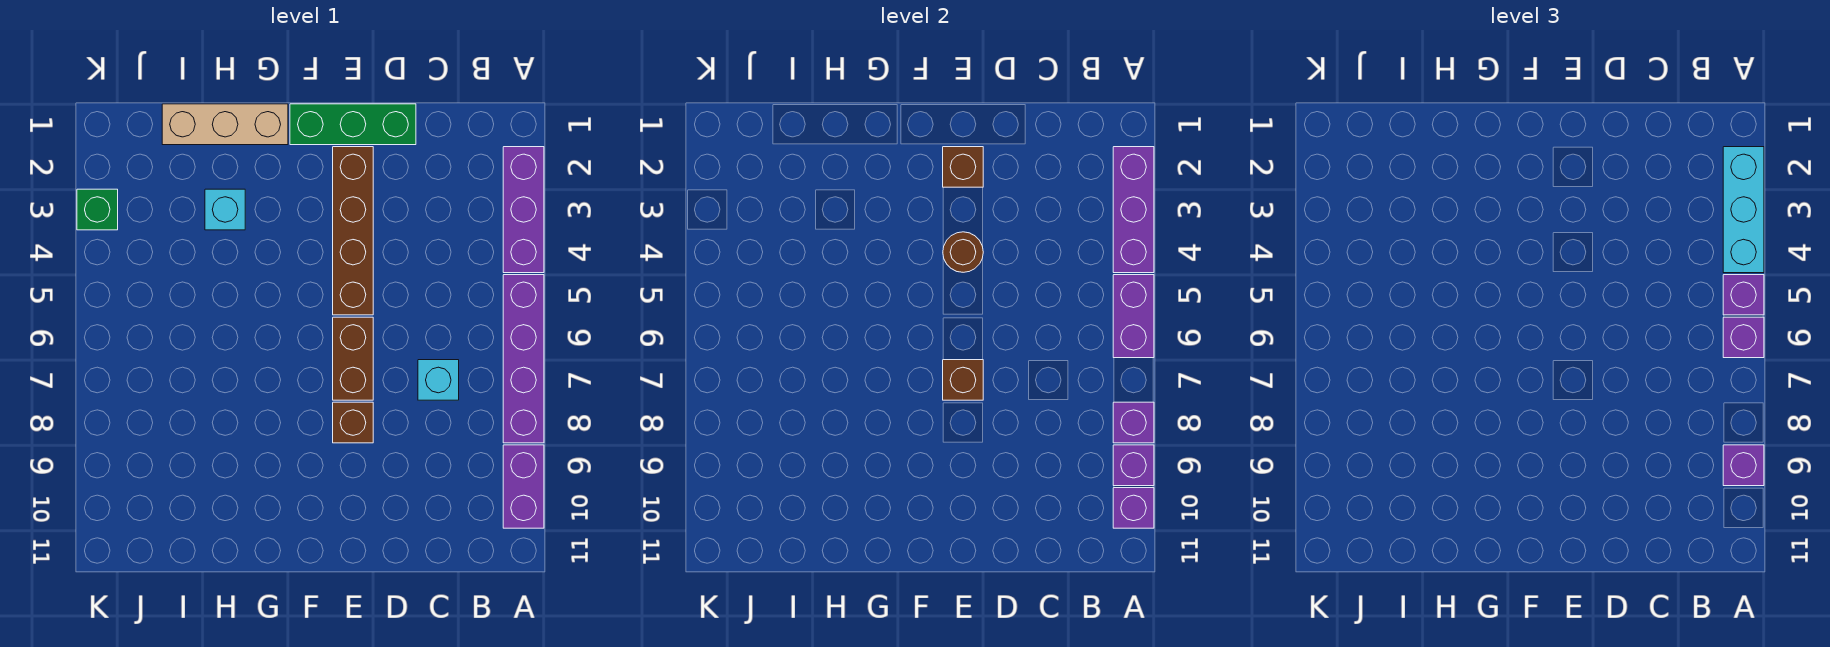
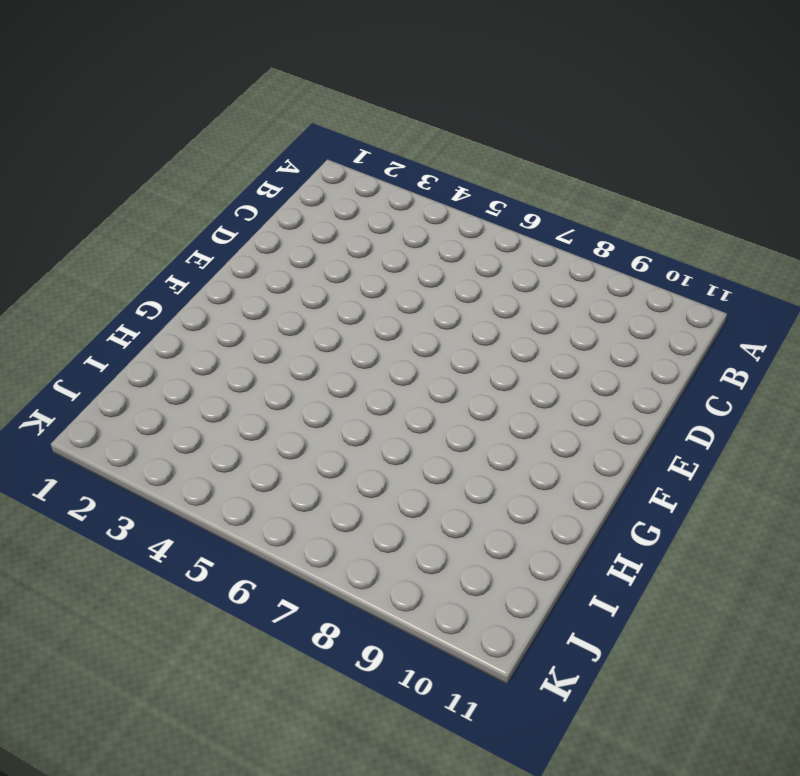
none -> purple brick A2:A4 level 1
none -> purple brick A5:A8 level 1
none -> purple brick A9:A10 level 1

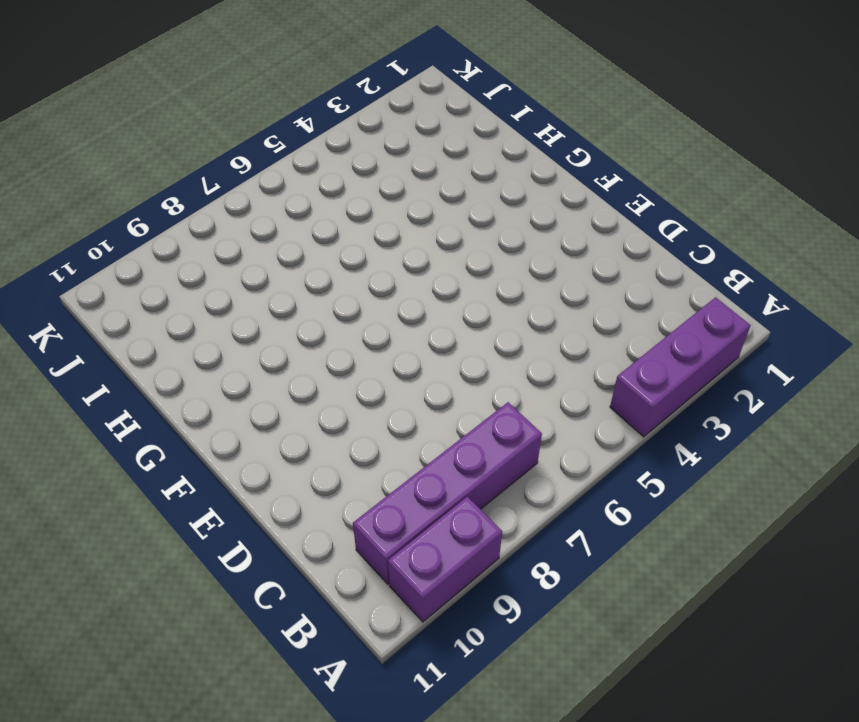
purple brick B7:B10 level 1 -> purple brick A5:A8 level 1
none -> cyan brick C7 level 1
none -> green brick D1:F1 level 1
none -> brown brick E2:E5 level 1

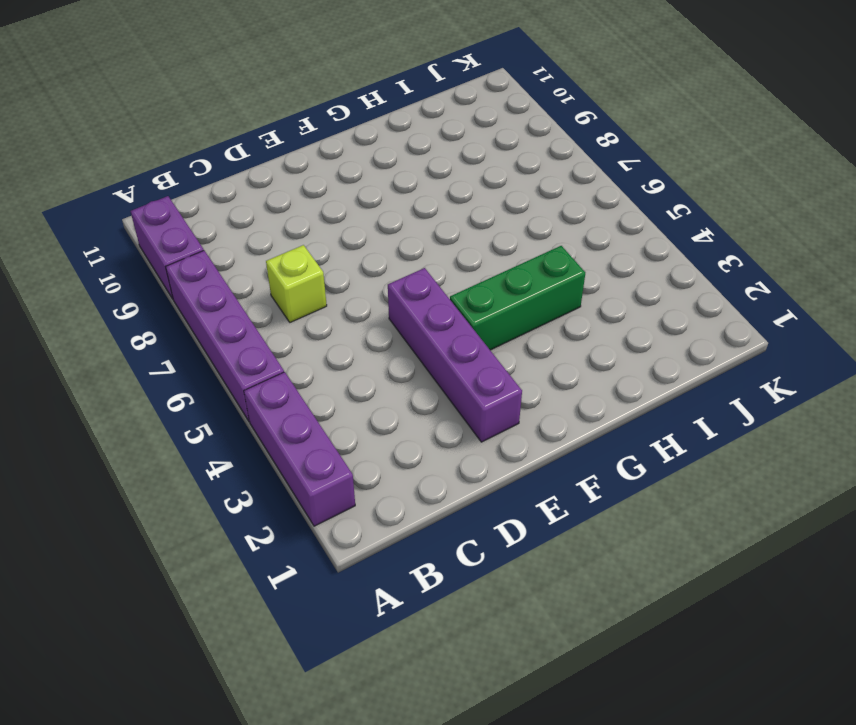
lime brick C7 level 1 -> cyan brick C7 level 1
purple brick E2:E5 level 1 -> brown brick E2:E5 level 1
green brick F4:H4 level 1 -> green brick D1:F1 level 1
none -> brown brick E6:E7 level 1
none -> brown brick E8 level 1
none -> tan brick G1:I1 level 1

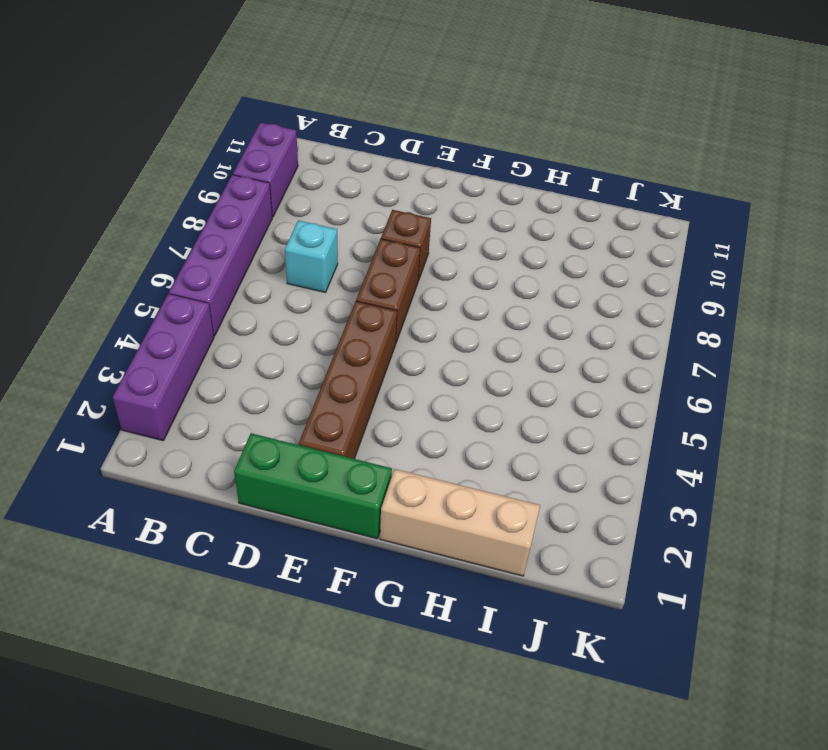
none -> cyan brick H3 level 1
none -> green brick K3 level 1
none -> purple brick A2:A4 level 2

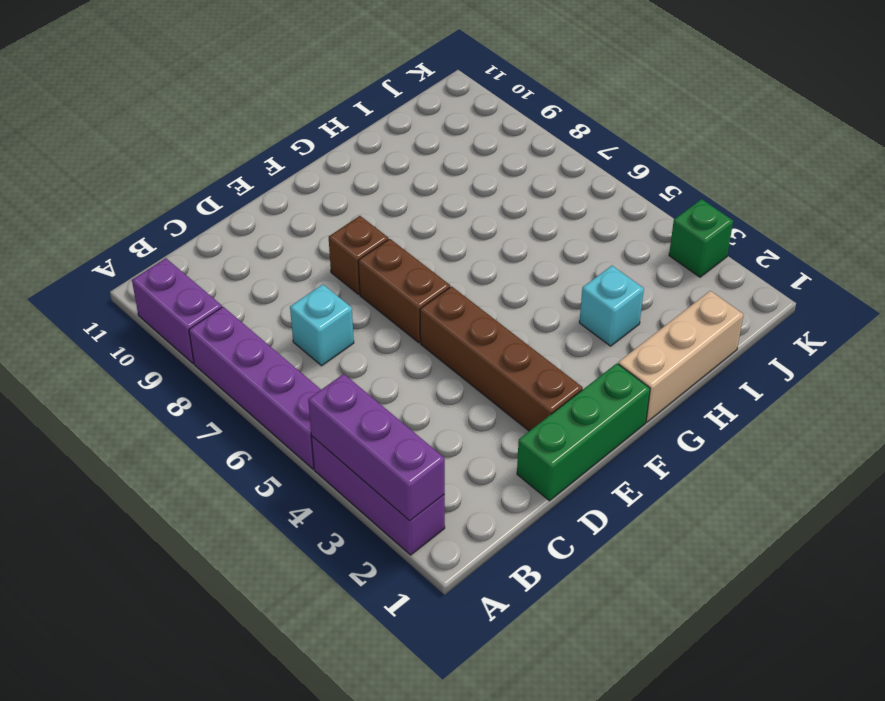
none -> purple brick A5:A6 level 2
none -> purple brick A8 level 2
none -> purple brick A9 level 2

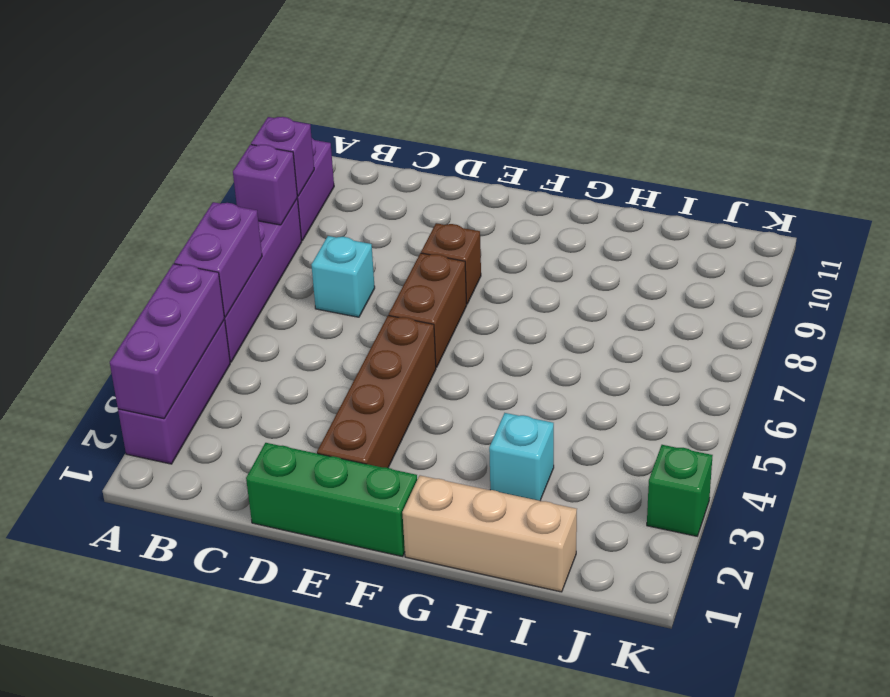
none -> purple brick A10 level 2
none -> brown brick E2 level 2
none -> brown round brick E4 level 2

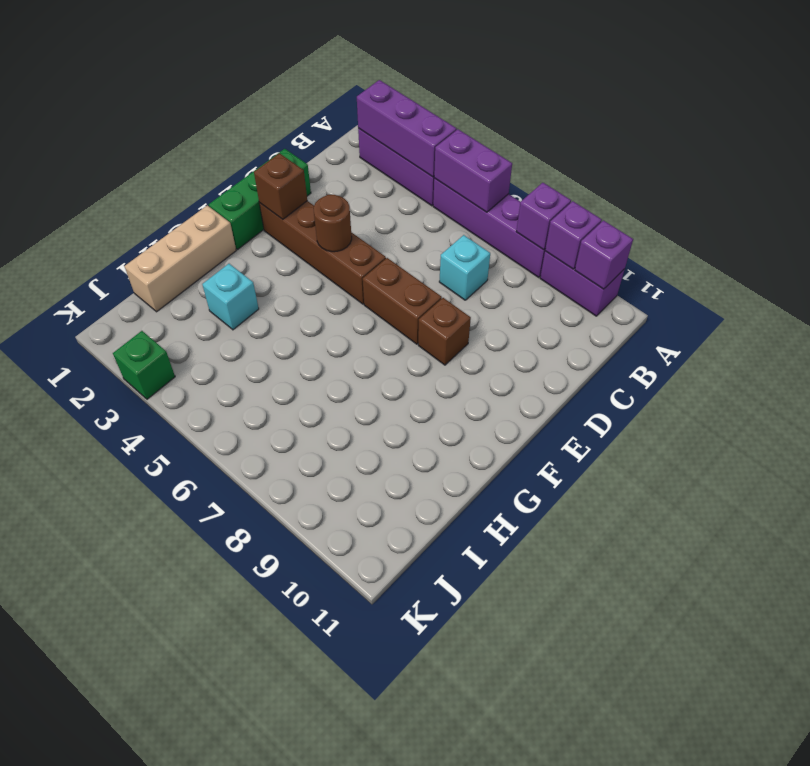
none -> brown brick E7 level 2
none -> cyan brick A2:A4 level 3
none -> purple brick A5 level 3

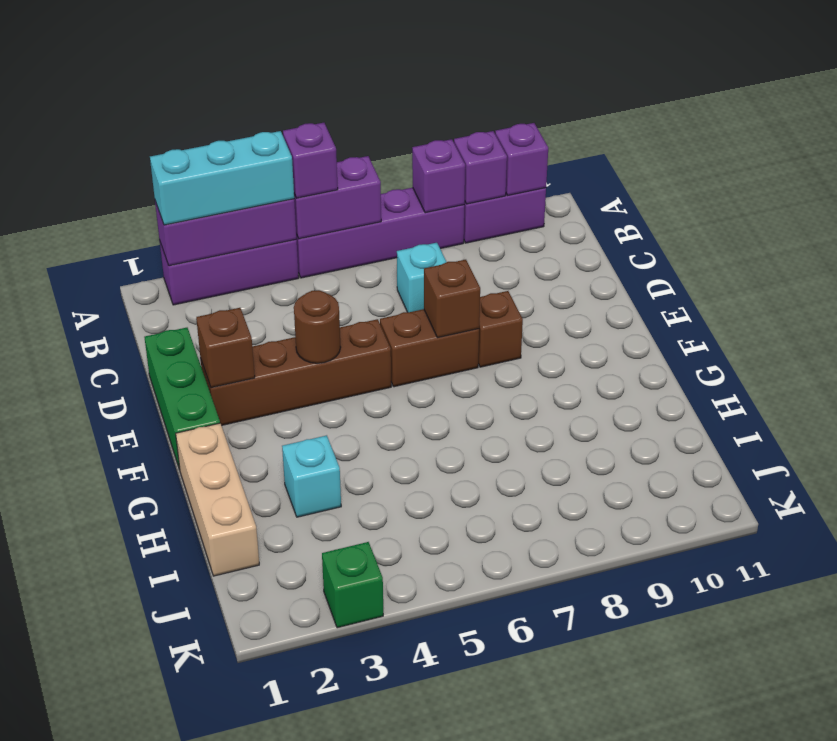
none -> purple brick A6 level 3
none -> purple brick A9 level 3

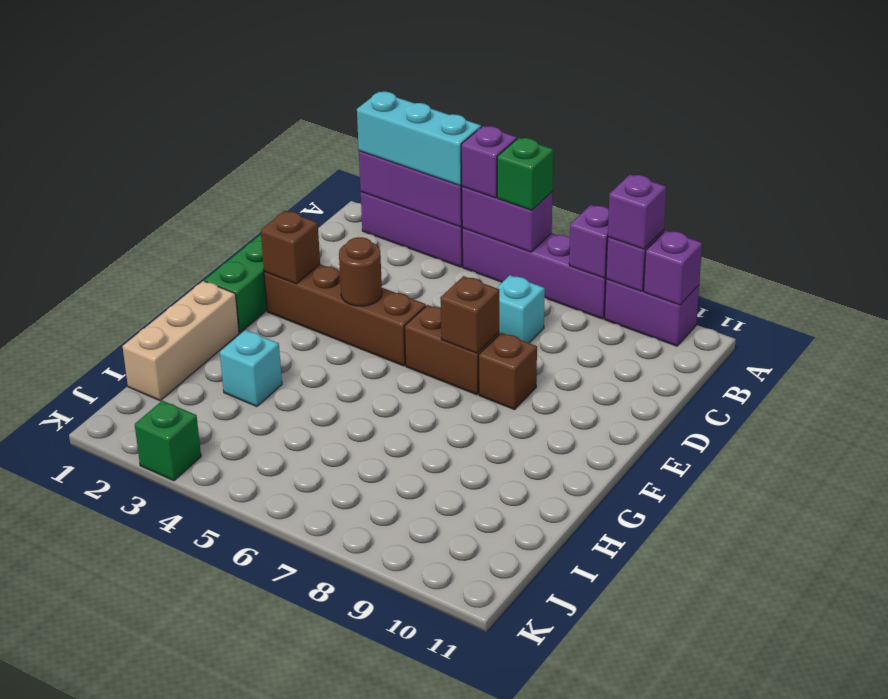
green brick A6 level 3 -> purple brick A6 level 3

